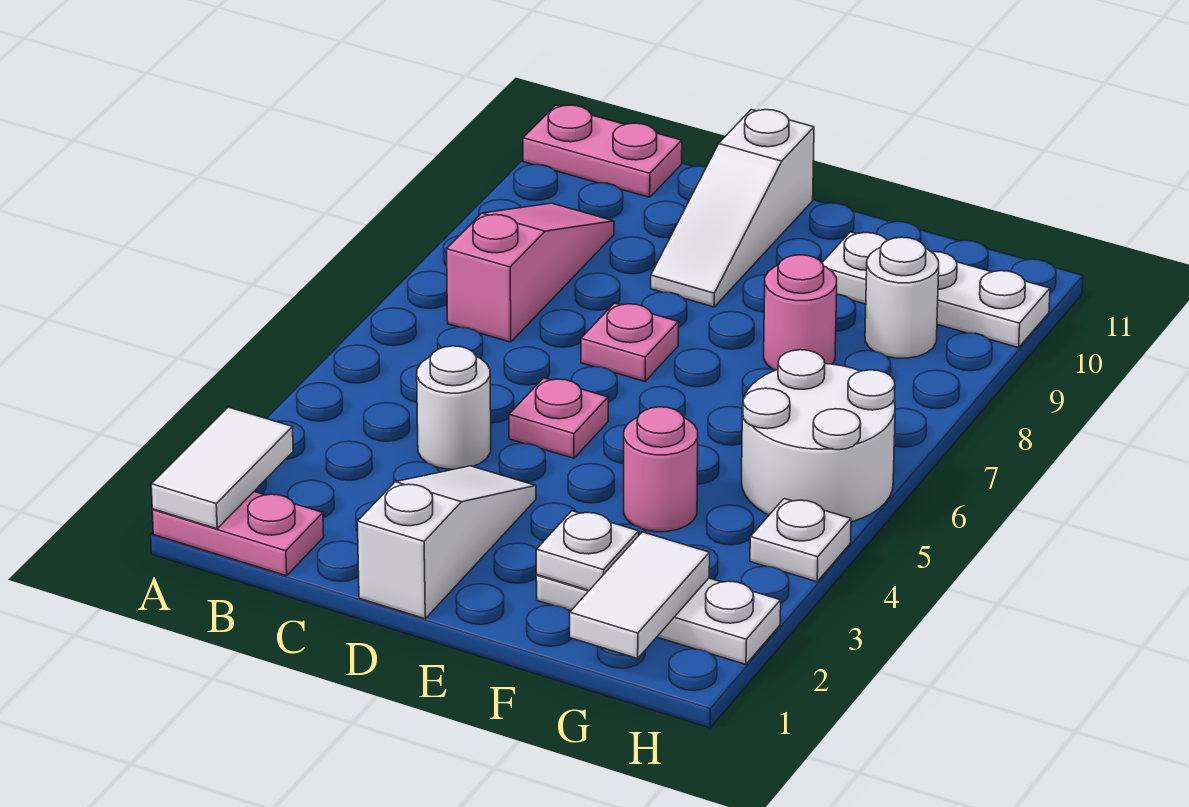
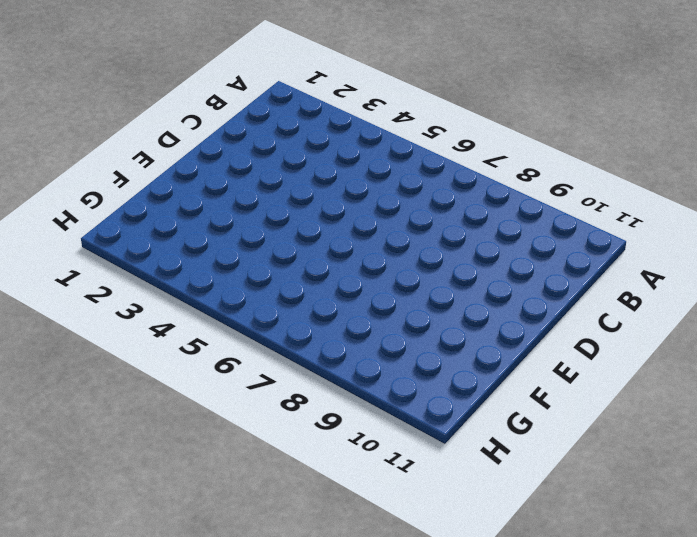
none -> pink plate A1:B1 level 1
none -> pink plate A11:B11 level 1
none -> pink slope B7:B9 level 1 top 7

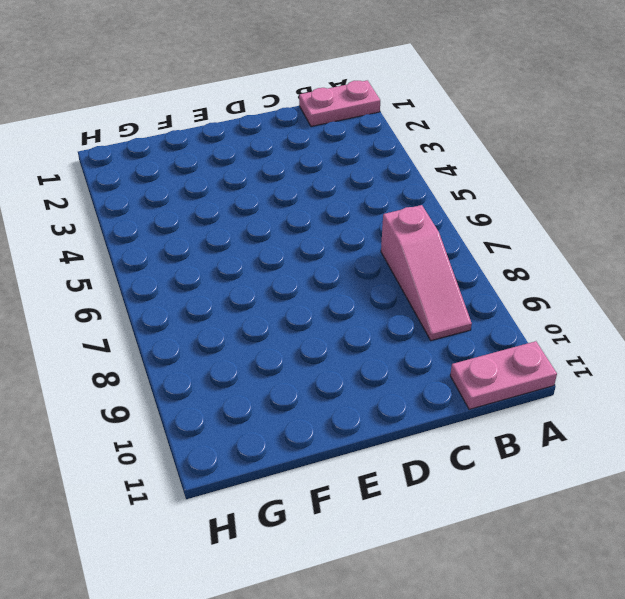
none -> white round brick C4 level 1
none -> white slope D1:D3 level 1 top 1
none -> pink plate D5 level 1

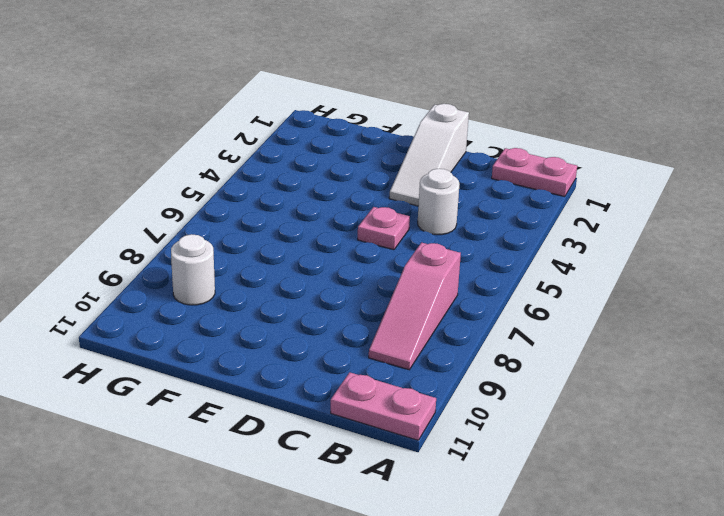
none -> pink plate D7 level 1
none -> white slope D9:D11 level 1 top 11
none -> white plate F2:H2 level 1

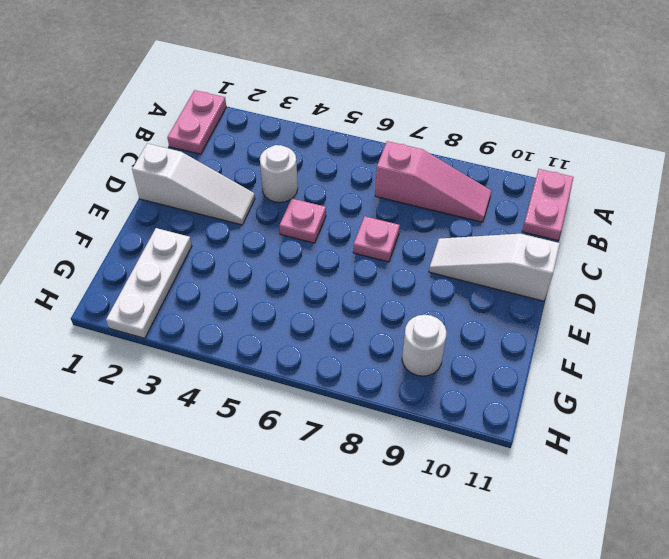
none -> pink round brick F4 level 1
none -> pink round brick F8 level 1
none -> white plate F10:H10 level 1

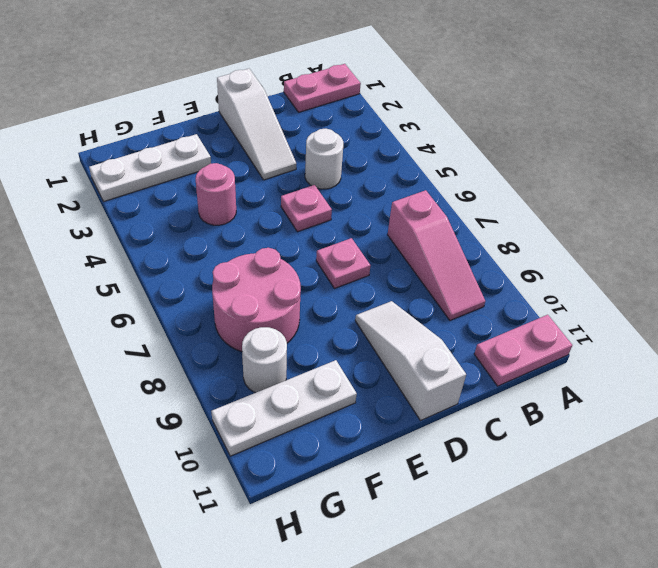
pink round brick F7:G8 level 1 -> pink round brick F8 level 1
none -> white round brick G5:H6 level 1
none -> white plate H4 level 1
none -> white tile A1:A2 level 2

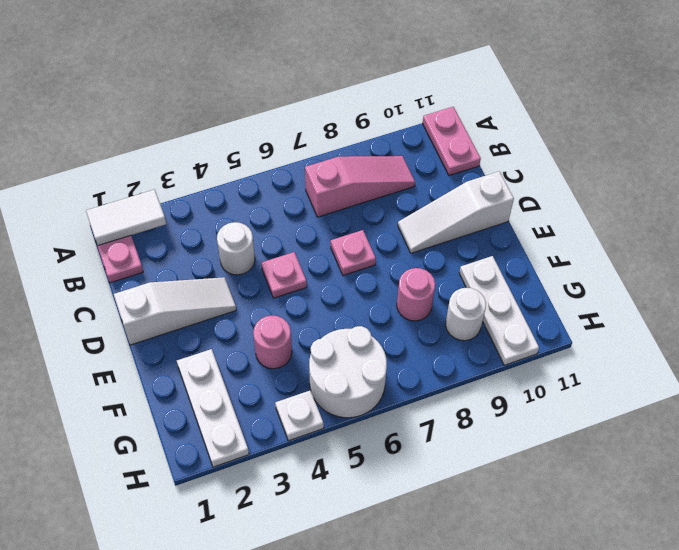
none -> white plate F2 level 2
none -> white tile G1:G2 level 2

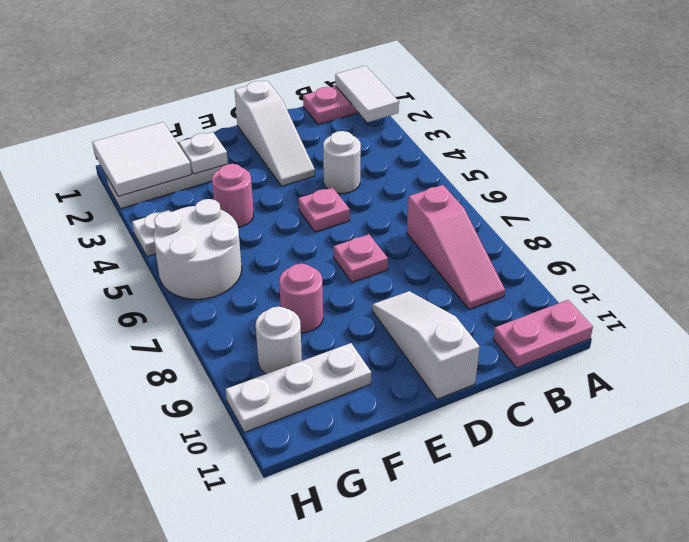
white tile G1:H2 level 2 -> white tile G1:G2 level 2

